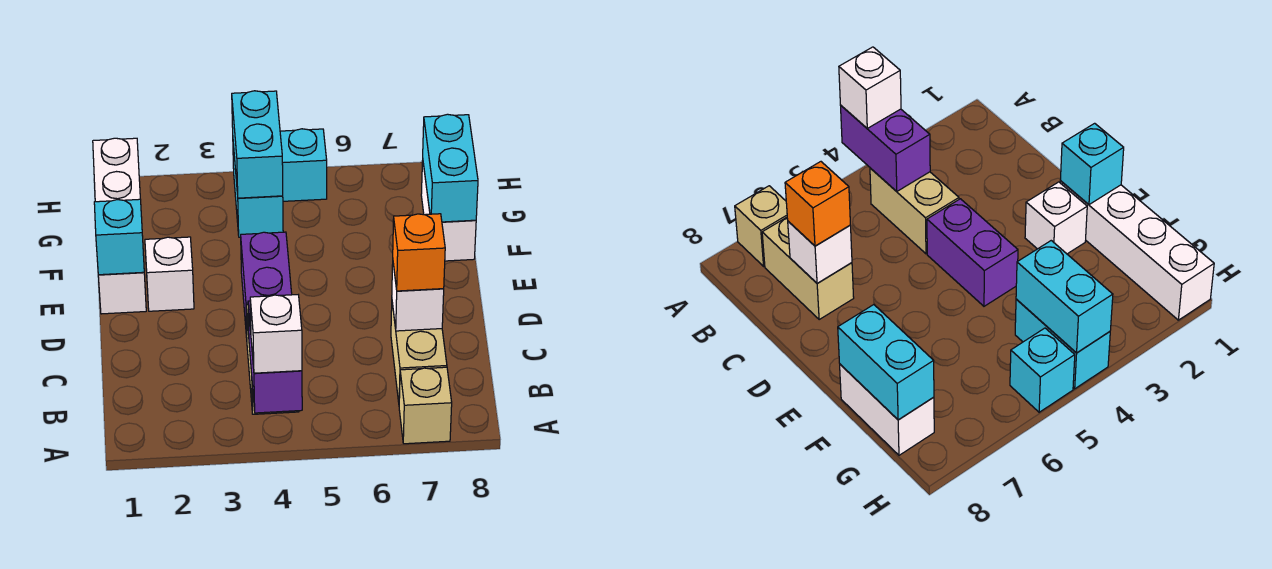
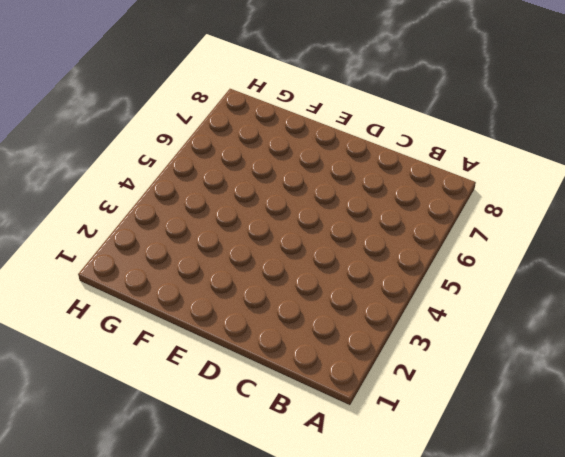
none -> tan brick A7 level 1
none -> tan brick B4:C4 level 1
none -> tan brick B7:C7 level 1

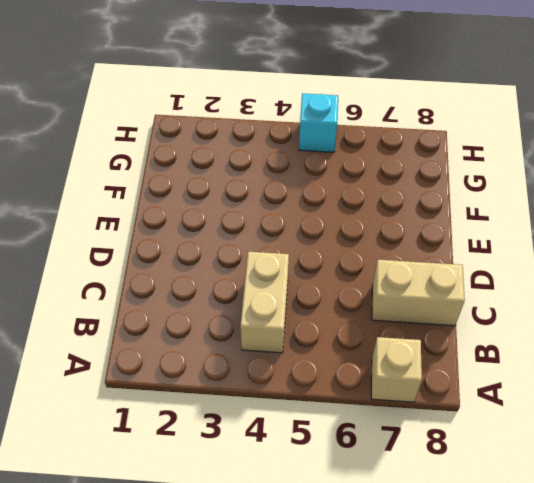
tan brick C7:C8 level 1 -> tan brick B7:C7 level 1
none -> purple brick D4:E4 level 1
none -> white brick E1:H1 level 1
none -> white brick E2 level 1

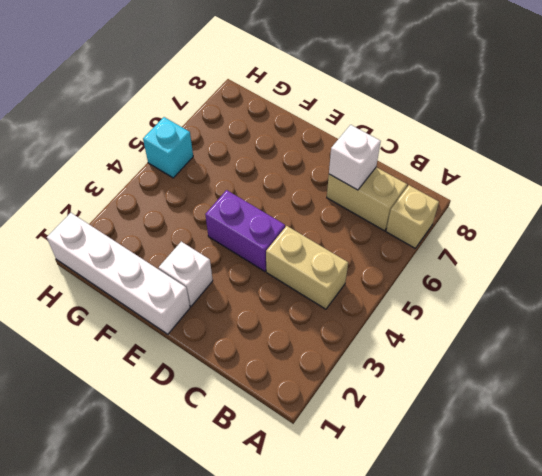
none -> white brick F8:G8 level 1
none -> cyan brick G4:H4 level 1
none -> purple brick A4:B4 level 2

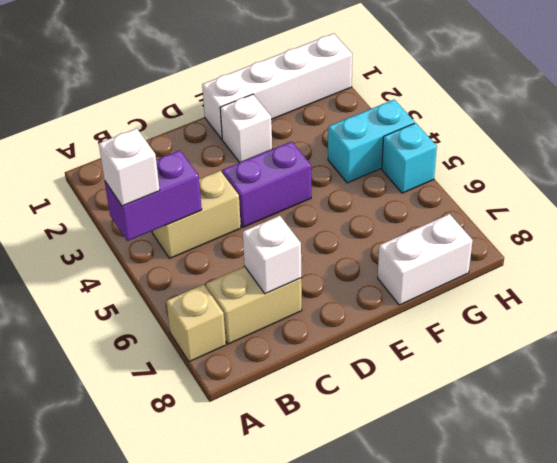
none -> cyan brick E1 level 2
none -> cyan brick F8:G8 level 2
none -> cyan brick G4:H4 level 2

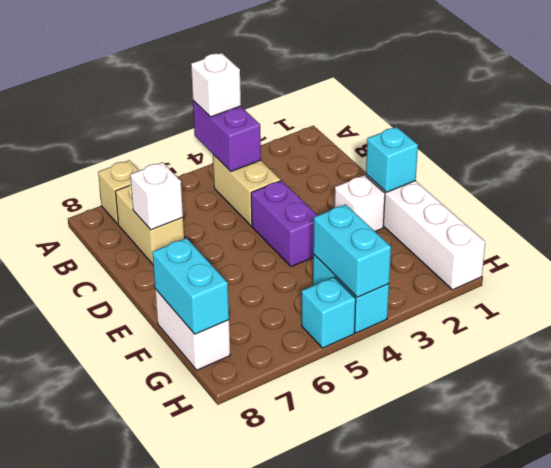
none -> orange brick C7 level 3

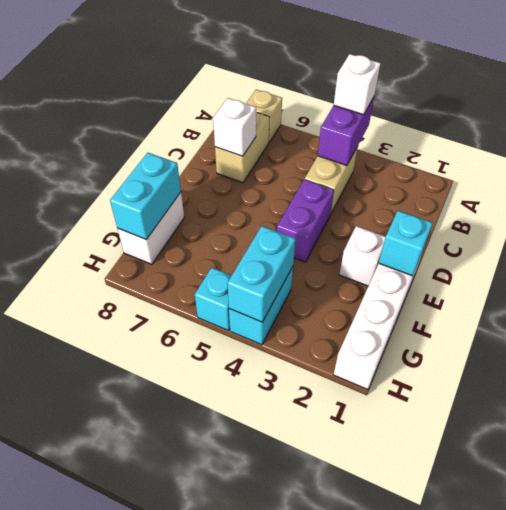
none -> orange brick C7 level 3

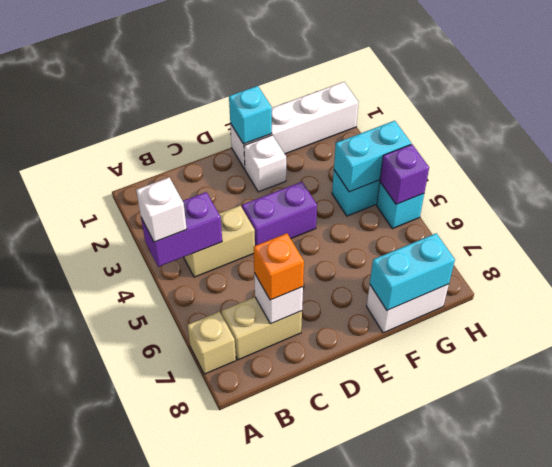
purple brick H5 level 2 -> none

